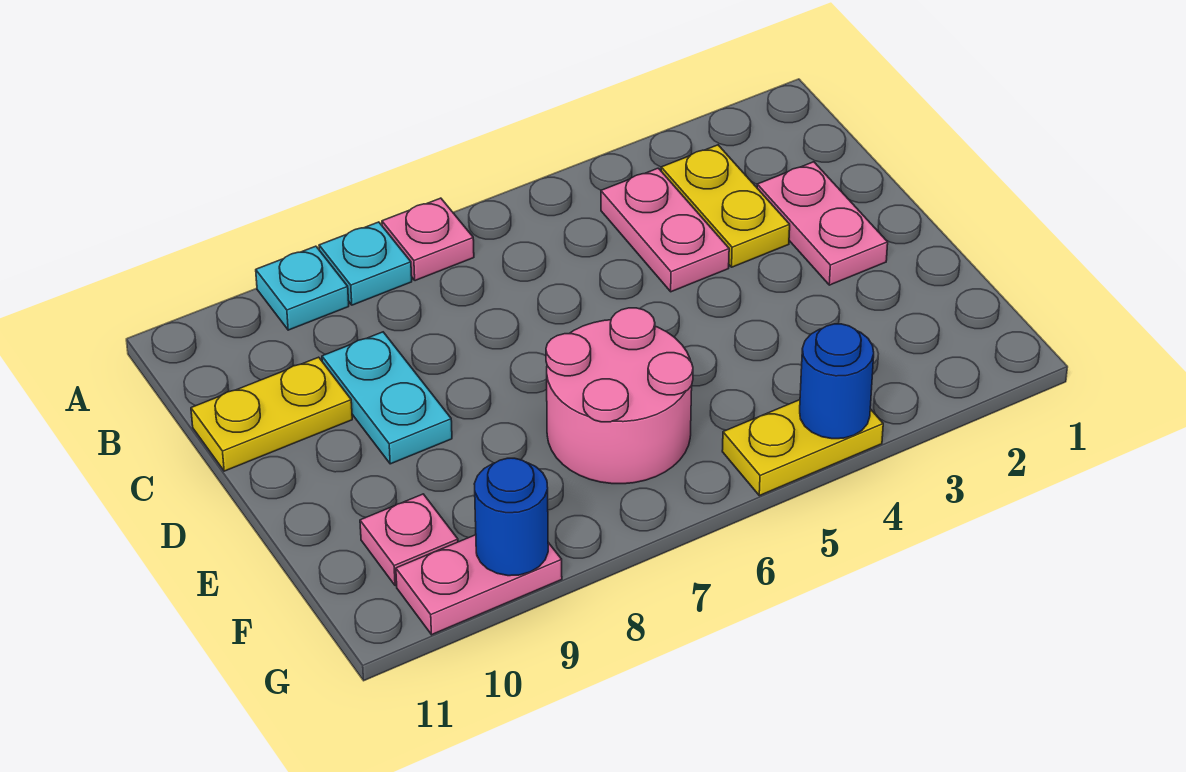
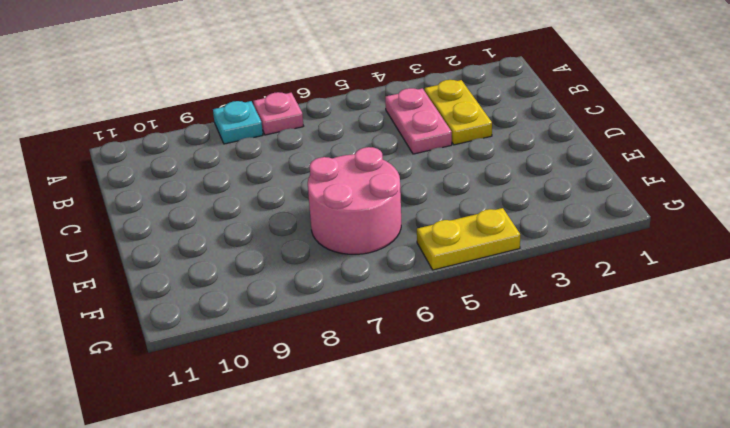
none -> cyan plate A9 level 1
none -> pink plate C2:D2 level 1
none -> cyan plate C9:D9 level 1

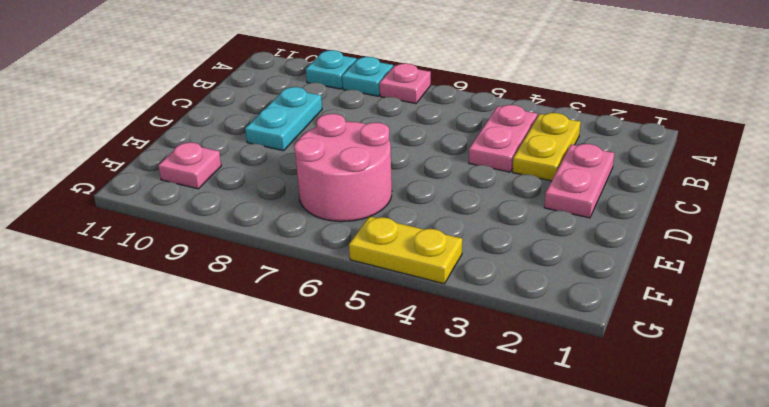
none -> yellow plate C10:C11 level 1
none -> pink plate G9:G10 level 1
none -> blue round brick G4 level 2

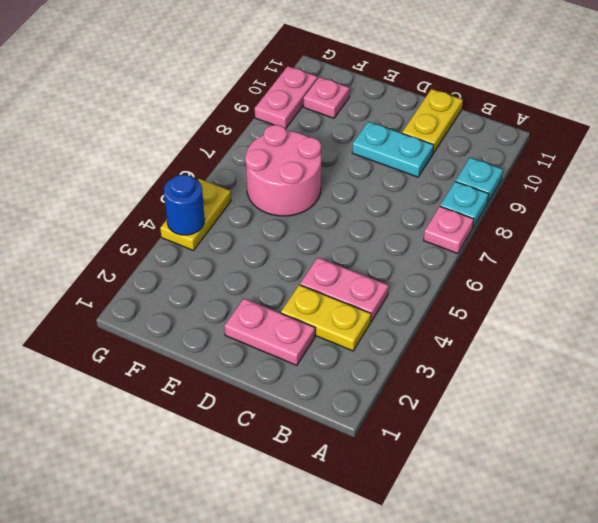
none -> blue round brick G9 level 2

